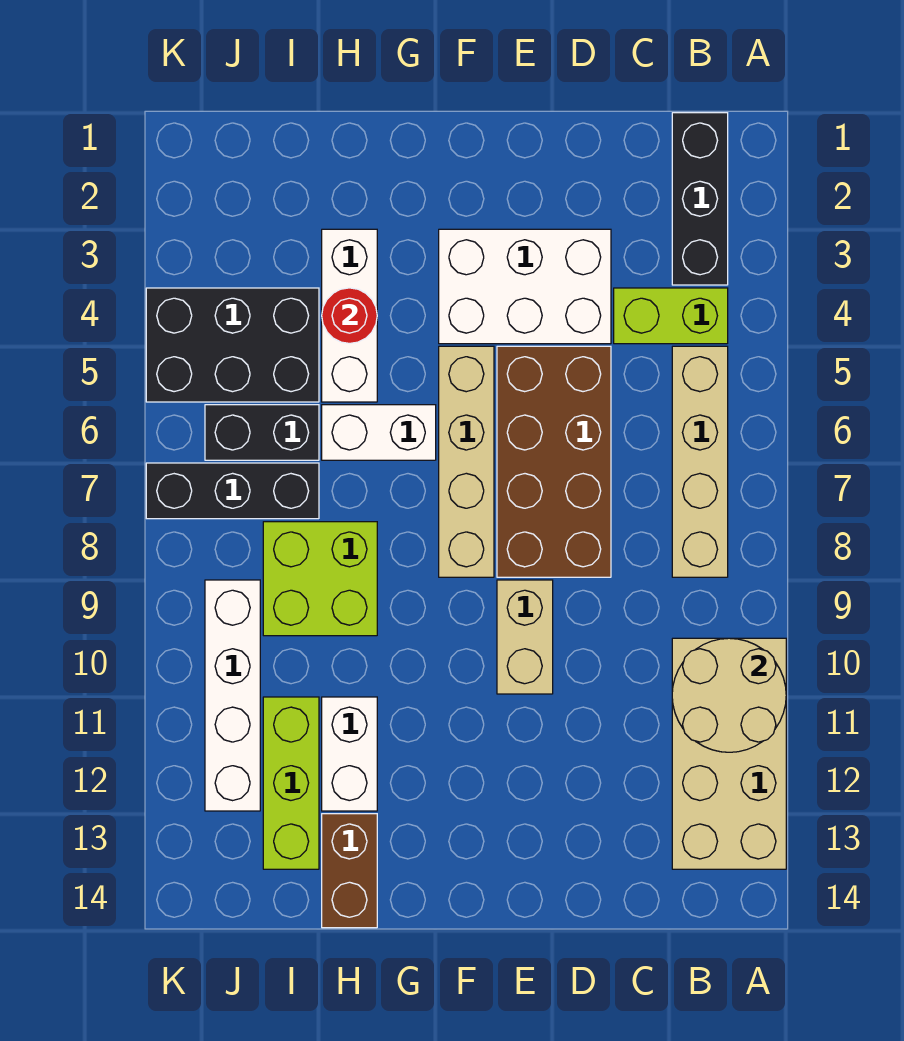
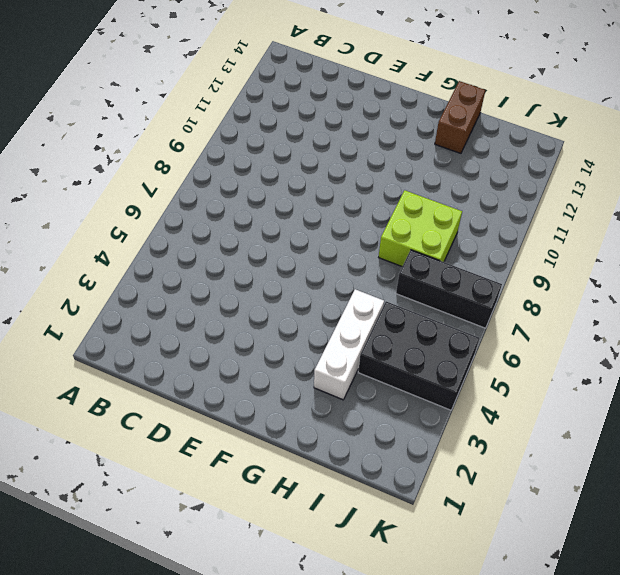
none -> tan brick A10:B13 level 1
none -> black brick B1:B3 level 1
none -> lime brick B4:C4 level 1

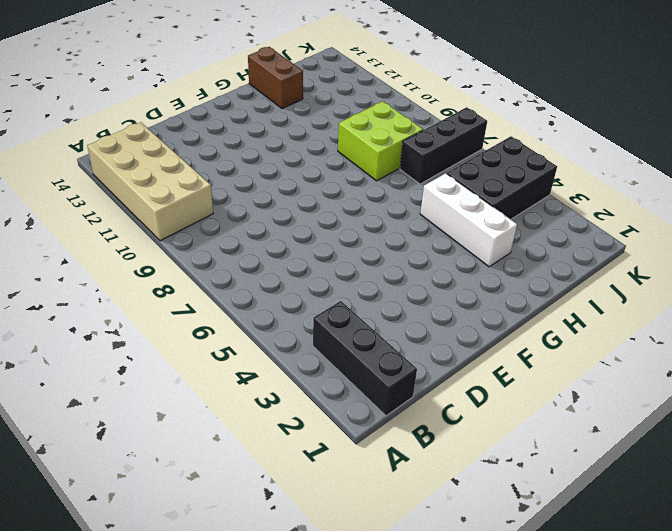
none -> lime brick B4:C4 level 1
none -> tan brick B5:B8 level 1
none -> white brick D3:F4 level 1

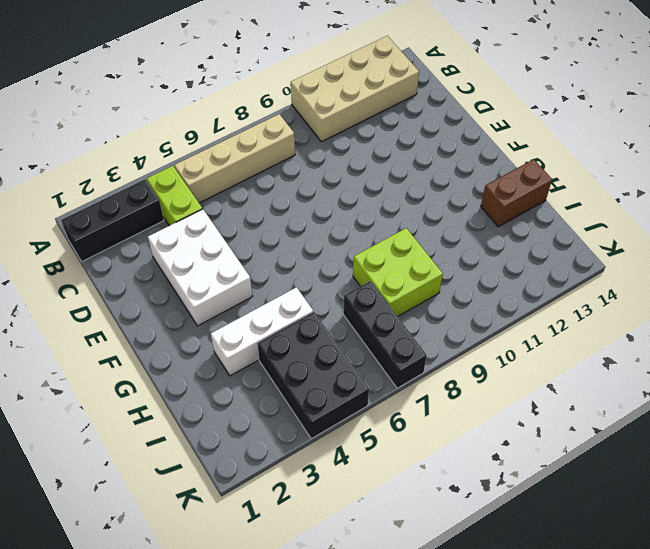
none -> brown brick D5:E8 level 1
none -> tan brick E9:E10 level 1
none -> tan brick F5:F8 level 1

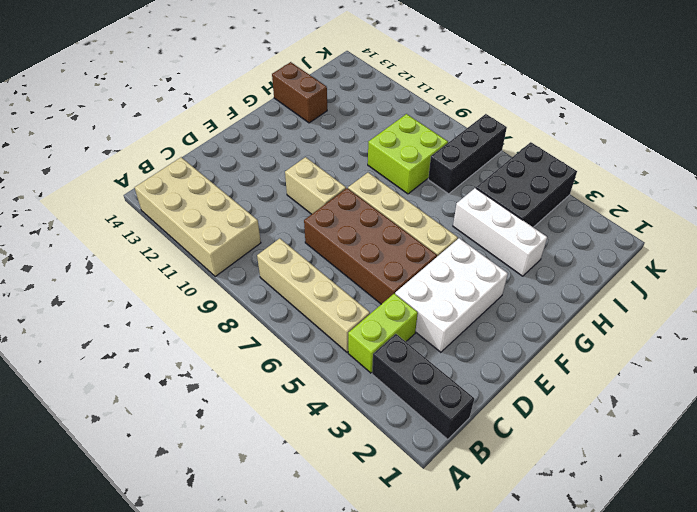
none -> white brick G6:H6 level 1
none -> white brick H11:H12 level 1
none -> black brick I6:J6 level 1

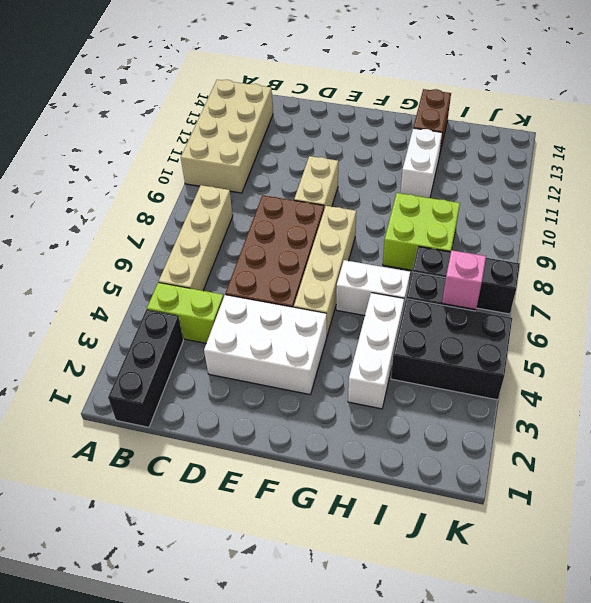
pink brick J6 level 2 -> none
none -> lime brick I11:I13 level 1
none -> white brick J9:J12 level 1
none -> tan round brick A10:B11 level 2

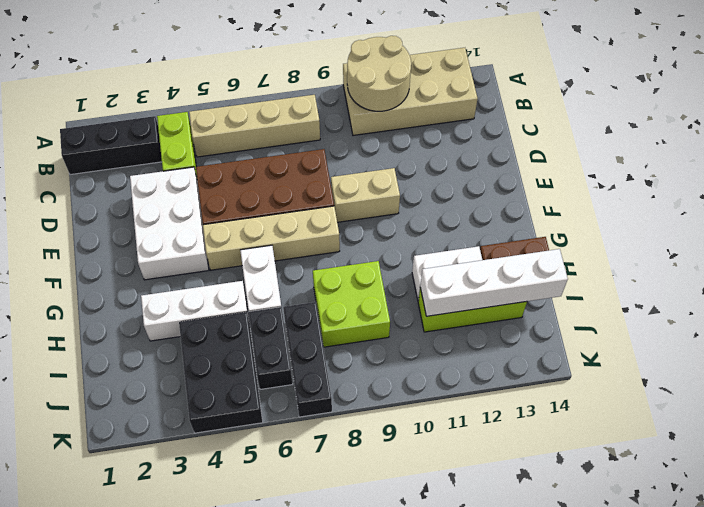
white brick I11:I14 level 2 -> white brick J9:J12 level 1
none -> red round brick H4 level 2

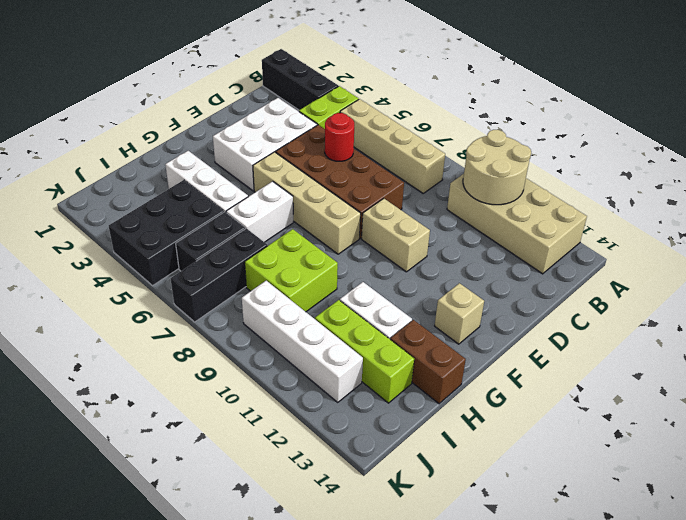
red round brick D6 level 2 -> red round brick H4 level 2
tan brick F13 level 1 -> none

